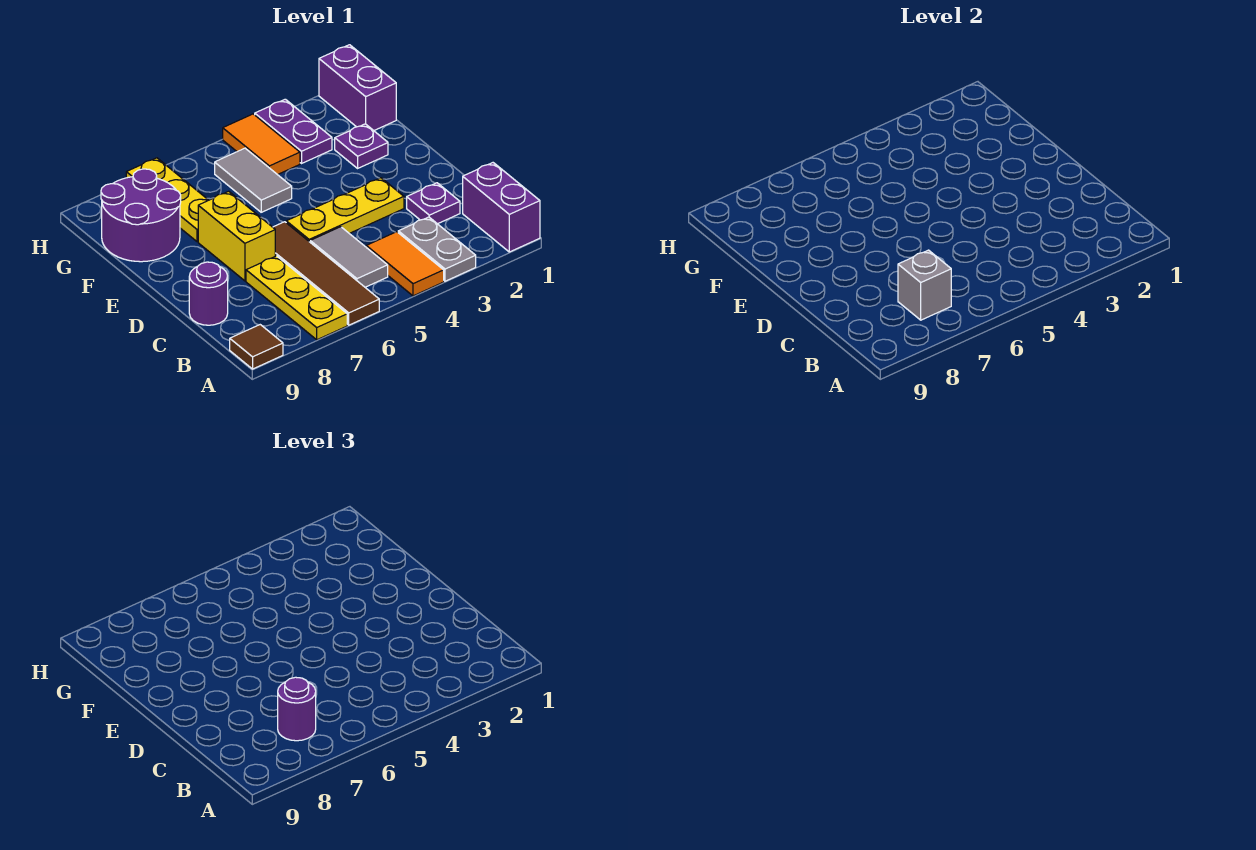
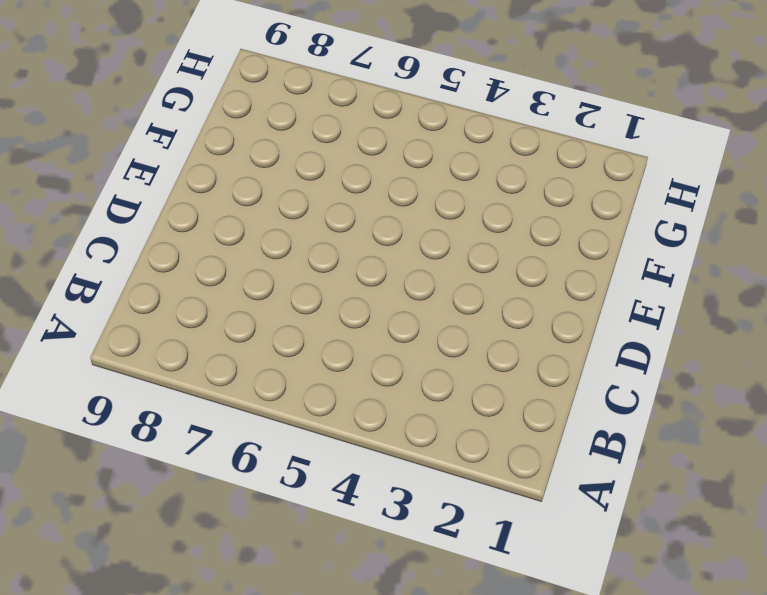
none -> purple brick A1:B1 level 1
none -> grey plate A3:B3 level 1
none -> orange tile A4:B4 level 1

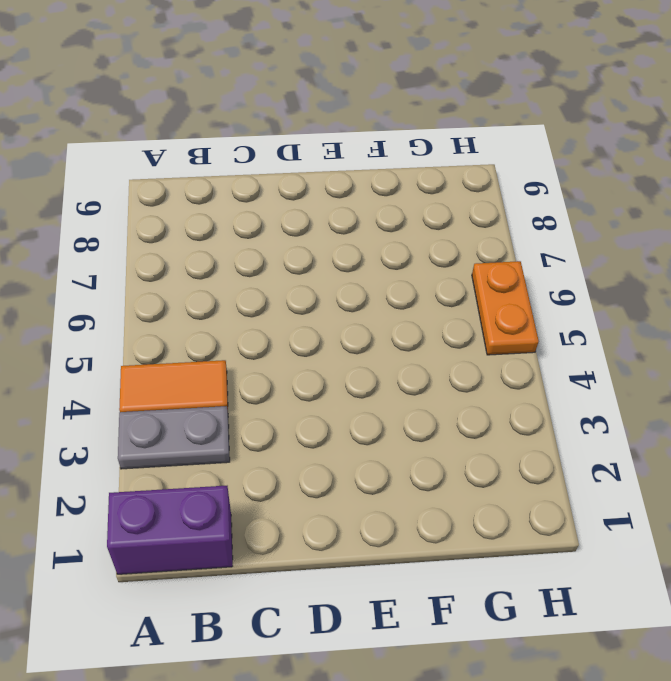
orange plate H5:H6 level 1 -> none
none -> brown tile A6:D6 level 1
none -> yellow plate A7:C7 level 1
none -> brown tile A9 level 1

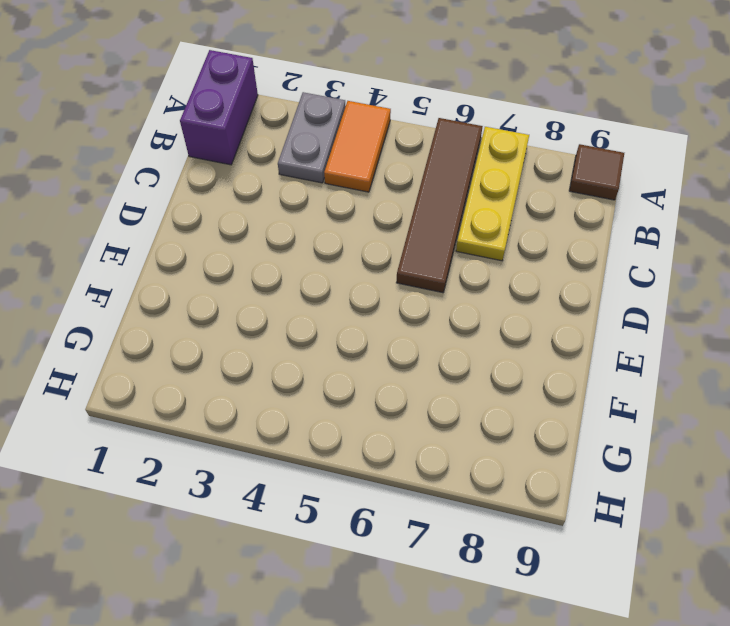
none -> grey tile B5:C5 level 1
none -> purple plate C2 level 1
none -> purple round brick C9 level 1

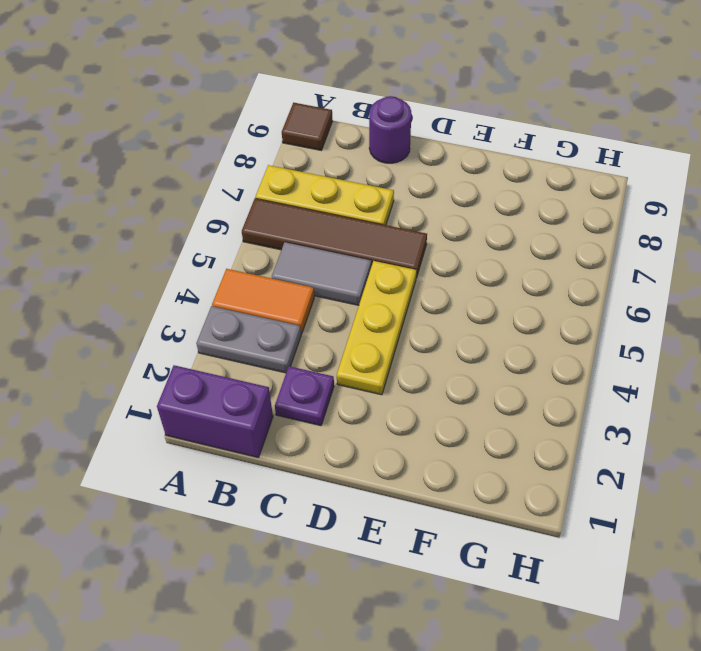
none -> yellow brick D7:E7 level 1
none -> purple plate F2 level 1
none -> grey tile F5:G5 level 1

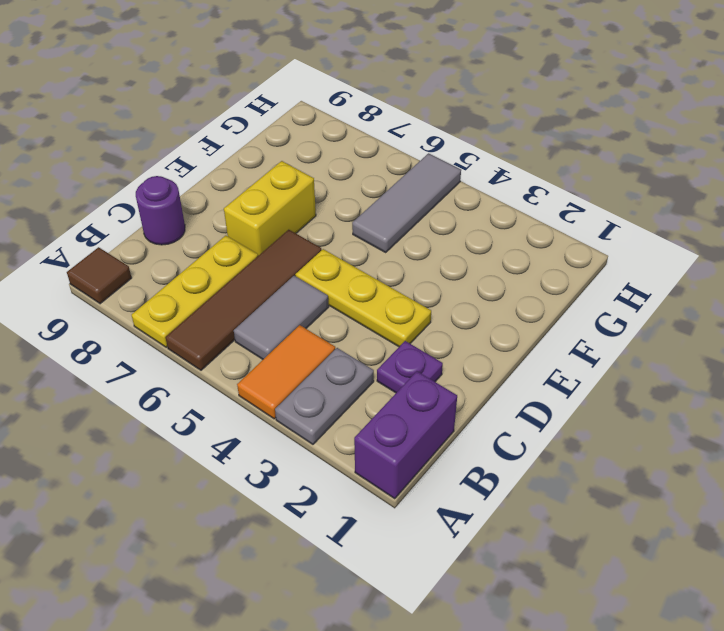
grey tile F5:H5 level 1 -> grey tile F5:G5 level 1
none -> purple plate F2 level 1
none -> yellow plate F7:H7 level 1
none -> purple round brick F8:G9 level 1

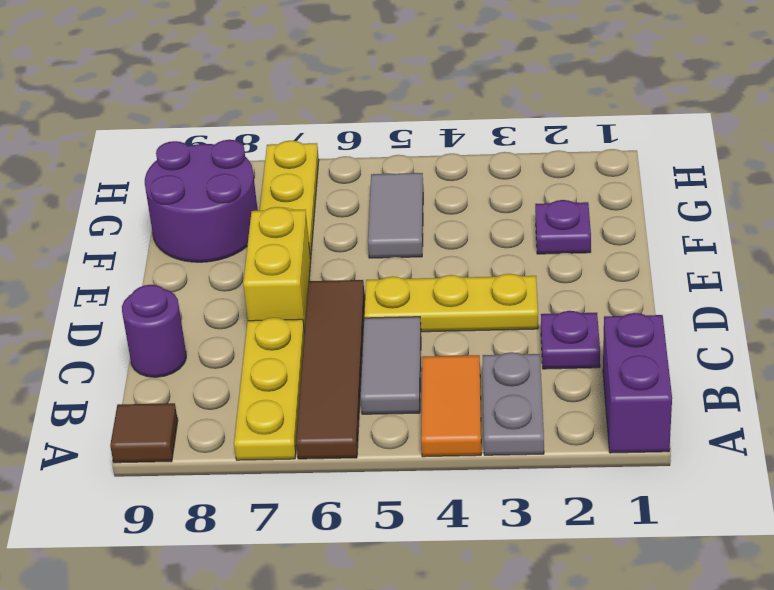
none -> purple brick G1:H1 level 1
none -> purple plate G3:H3 level 1
none -> orange tile G4:H4 level 1

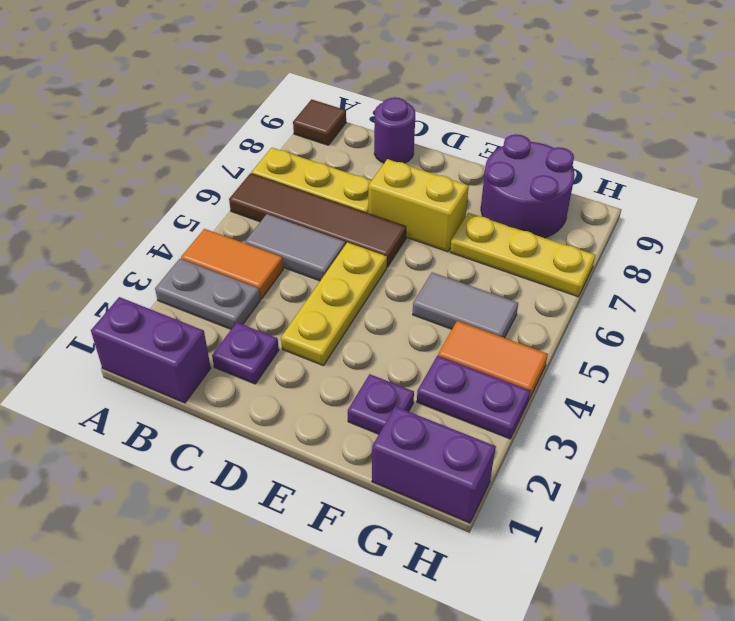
none -> grey brick B7 level 2
none -> purple round brick B7 level 3

